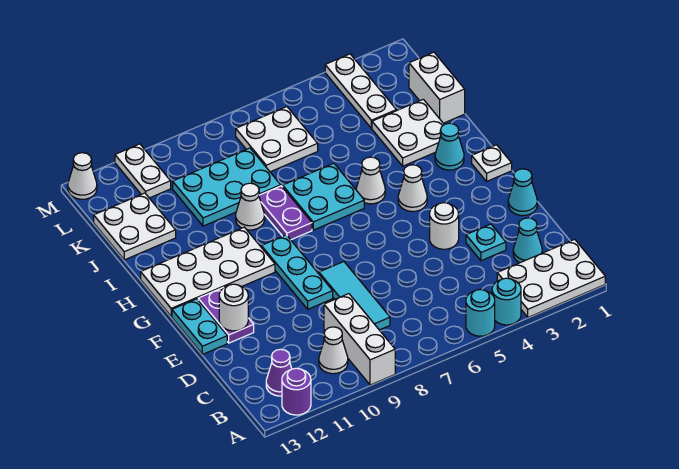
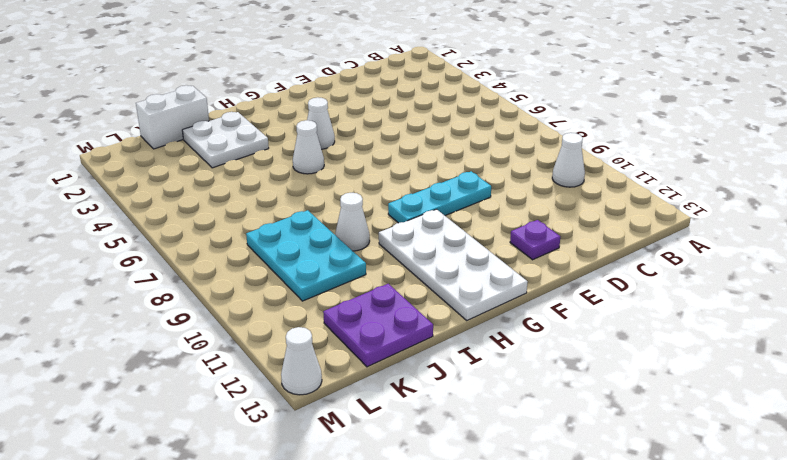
purple plate E12 level 1 -> purple plate E12:F12 level 1
purple plate J12:K13 level 1 -> white plate J12:K13 level 1
none -> white plate A1:B3 level 1
none -> cyan round brick A4 level 1
none -> cyan round brick A5 level 1
none -> white brick A9:C9 level 1

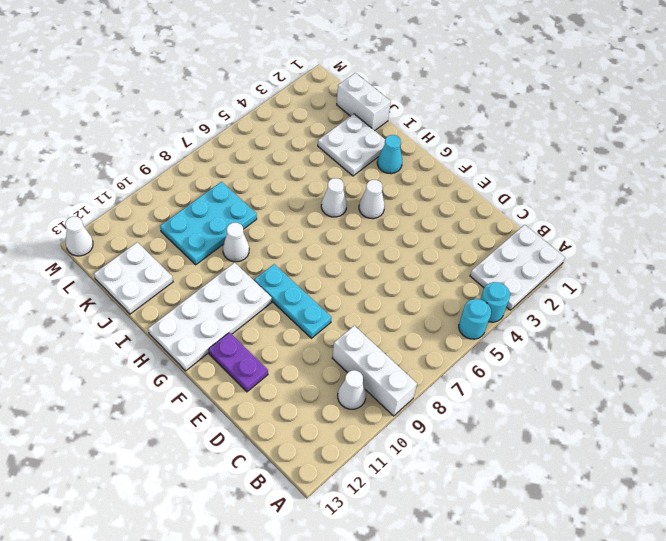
none -> purple round brick A12 level 1
none -> purple cone B12 level 1
none -> cyan cone C2 level 1
none -> cyan tile C8:E8 level 1

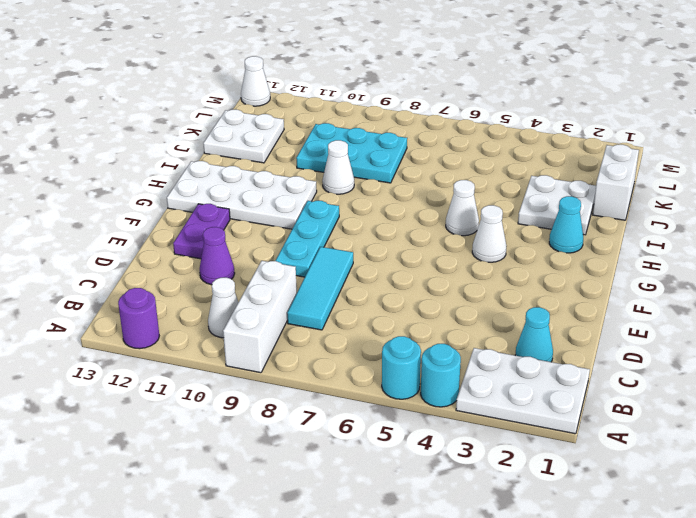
purple cone D11 level 1 -> purple cone B12 level 1
none -> cyan plate D3 level 1
none -> cyan cone E1 level 1
none -> white round brick E4 level 1
none -> cyan plate E13:F13 level 1

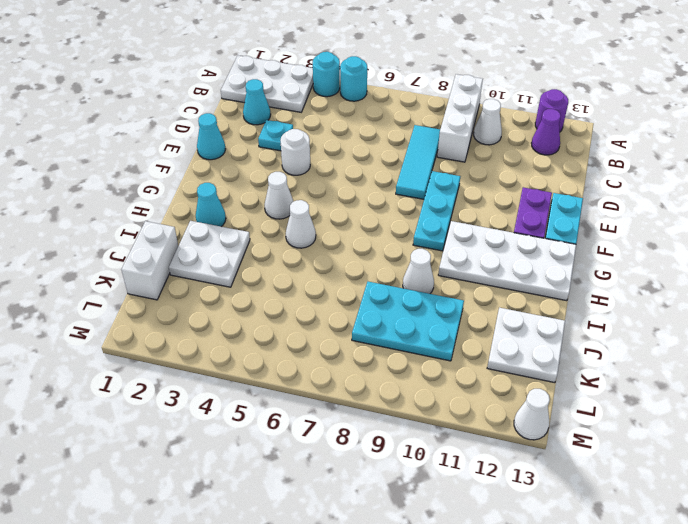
none -> white plate G1 level 1
none -> cyan plate H6:I7 level 1
none -> purple plate H8:I8 level 1
none -> white plate K3:M3 level 1

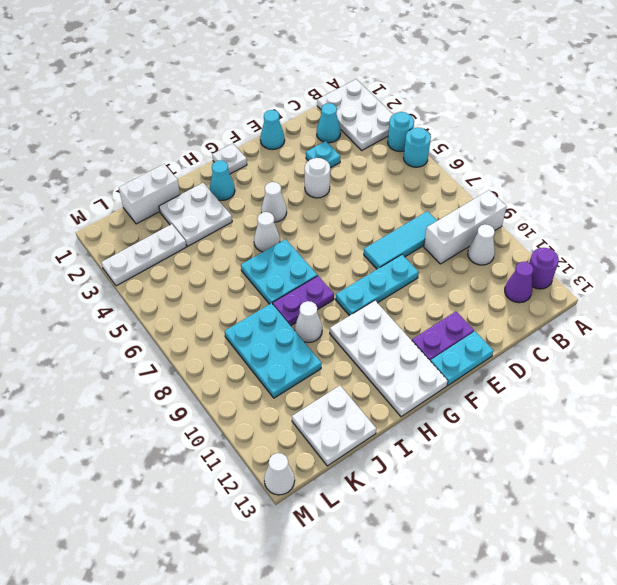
none -> white plate K6:L7 level 1
none -> white plate L11:M11 level 1
none -> white round brick E12 level 2

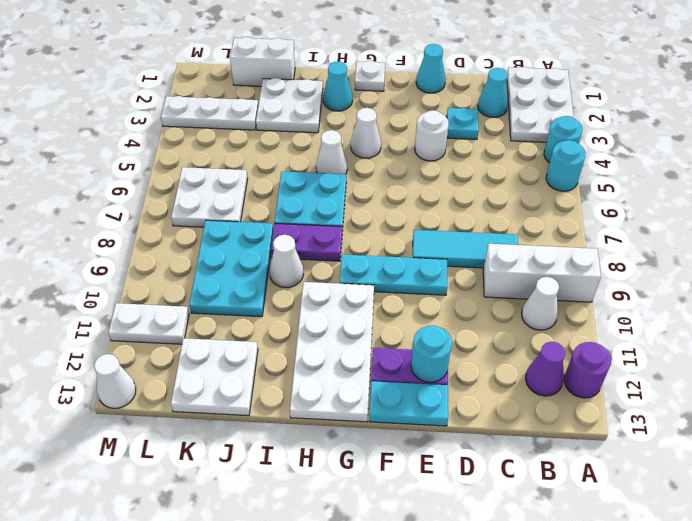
cyan round brick E12 level 2 -> white round brick E12 level 2

